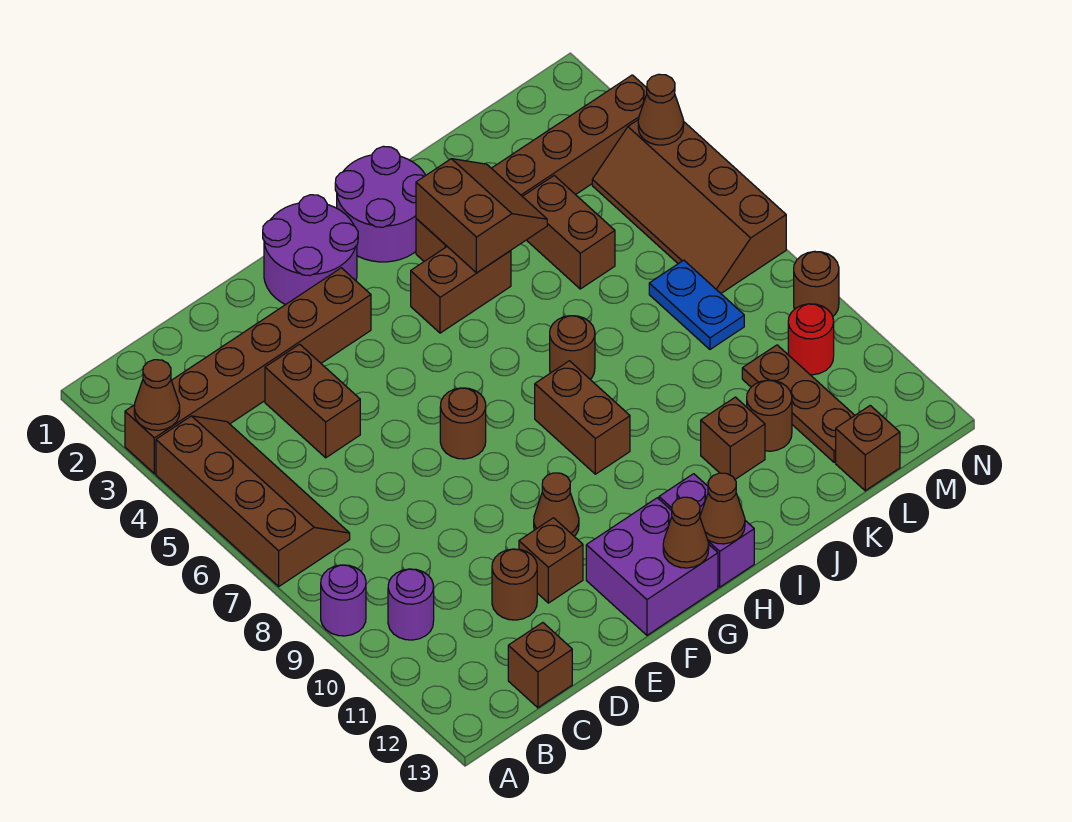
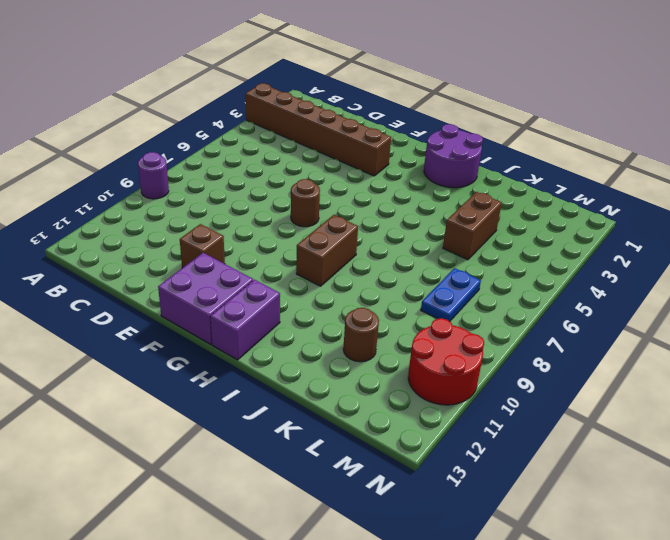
red round brick M10:N11 level 1 -> red round brick M10 level 1
none -> brown slope A4:B7 level 1 top A
none -> purple round brick B10 level 1
none -> brown brick C13 level 1
none -> brown brick D4:D5 level 1

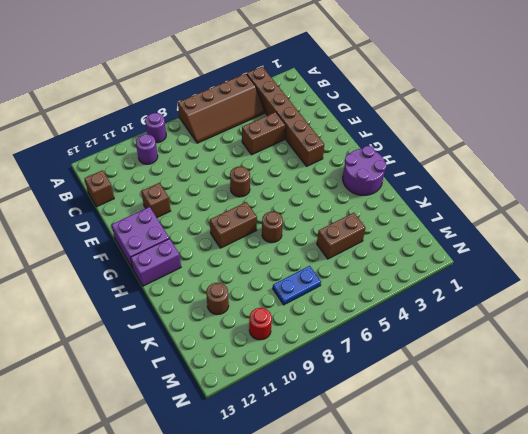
none -> brown round brick D11 level 1
none -> purple round brick F1:G2 level 1
none -> brown cone F10 level 1
none -> brown brick H4:I4 level 1

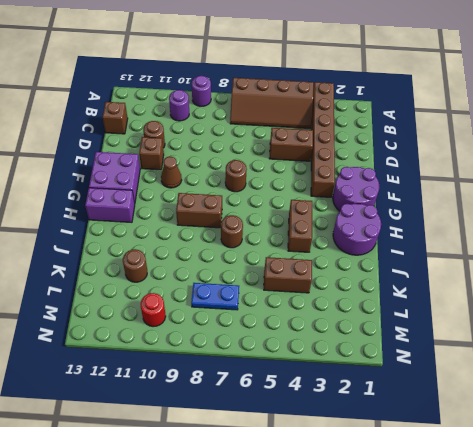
none -> brown brick I3:N3 level 1
none -> brown brick J11 level 1
none -> brown plate L10:L12 level 1
none -> brown brick L13 level 1

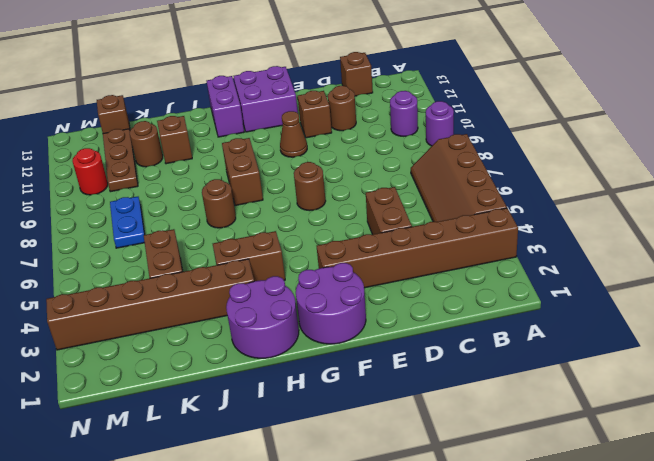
none -> brown slope M4:N7 level 1 top N
none -> brown round brick N9 level 1
none -> brown cone A3 level 2
none -> brown cone G13 level 2

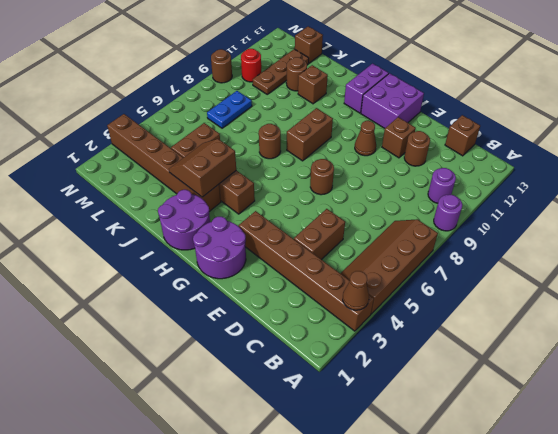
none -> brown slope M4:N7 level 1 top N
none -> brown cone G13 level 2
none -> brown cone H13 level 2
none -> brown cone N4 level 2

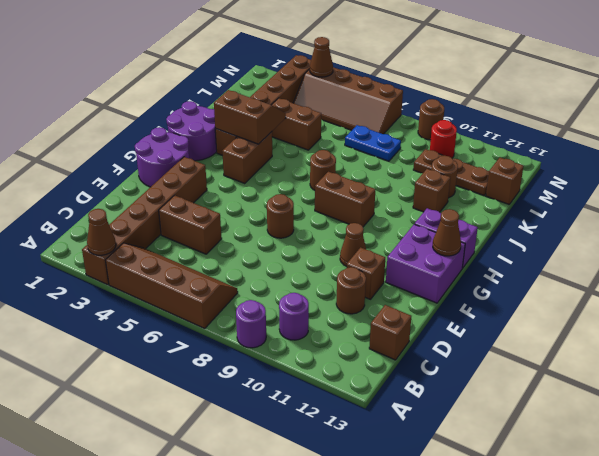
none -> brown cone H13 level 2

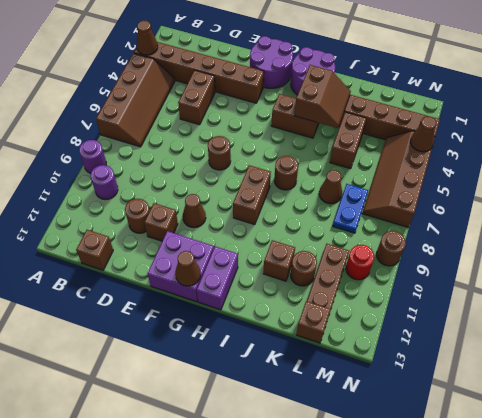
brown cone K7 level 1 -> brown cone H13 level 2

